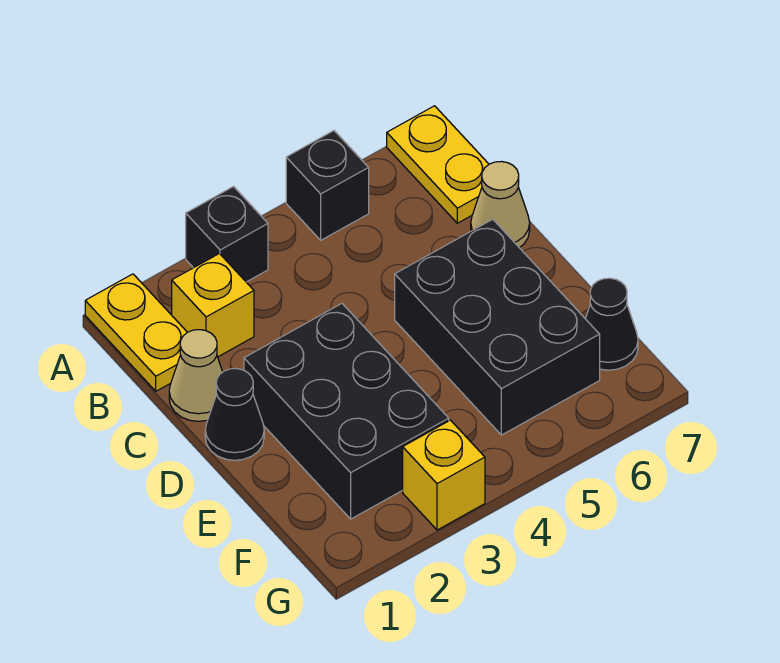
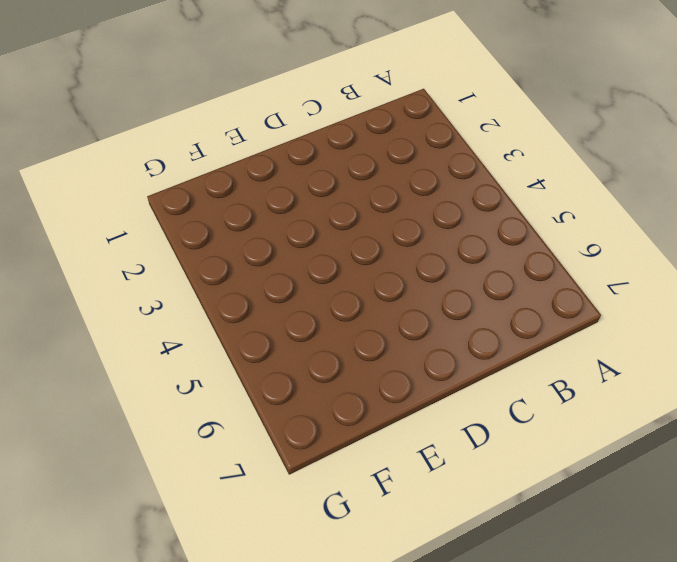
none -> yellow plate A1:B1 level 1
none -> black brick A3 level 1
none -> black brick A5 level 1

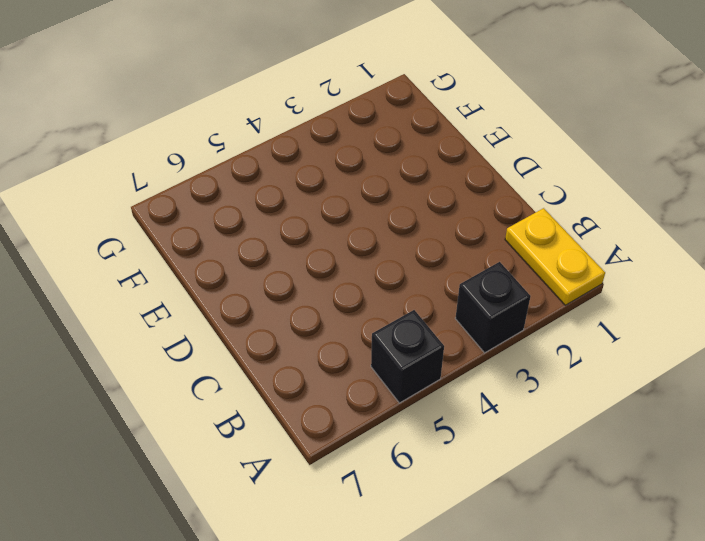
none -> yellow plate A7:B7 level 1
none -> yellow brick B2 level 1
none -> tan cone C1 level 1

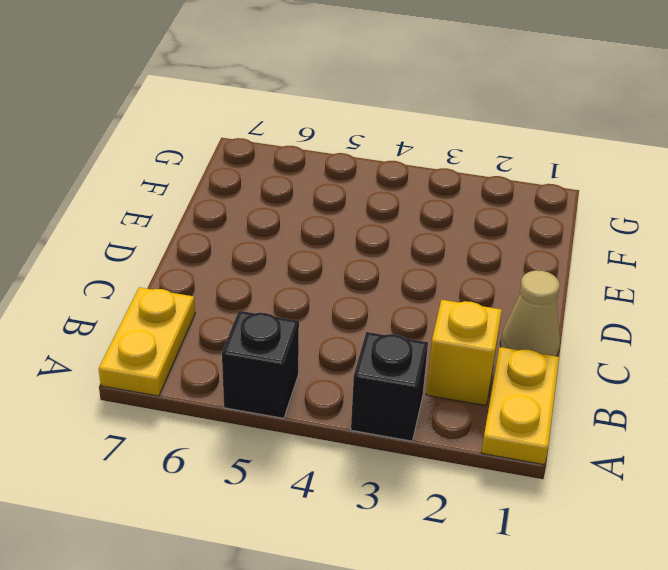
none -> tan cone C7 level 1
none -> black cone D1 level 1
none -> black brick D2:F3 level 1

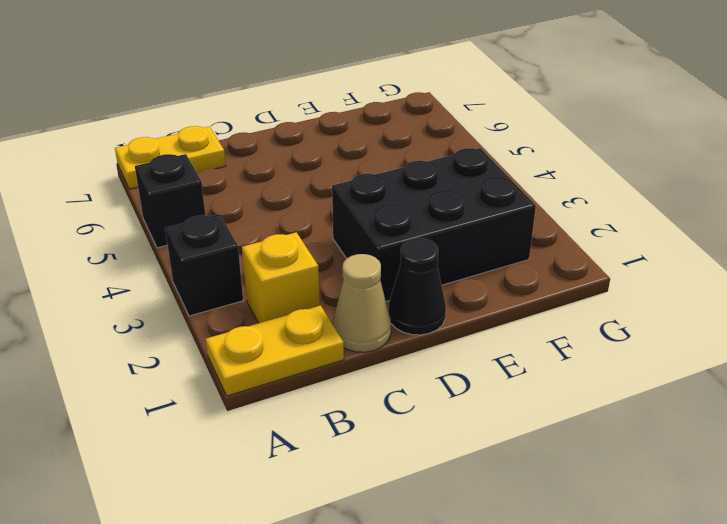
none -> tan cone C7 level 1
none -> black brick D5:F6 level 1
none -> black cone F7 level 1

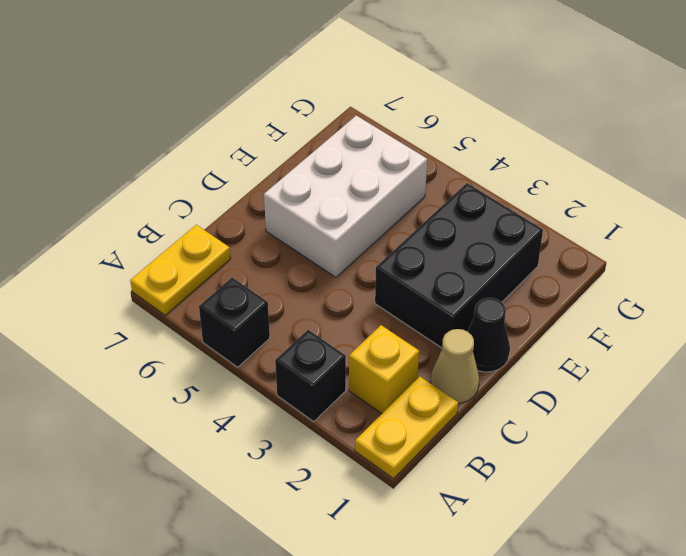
white brick D5:F6 level 1 -> black brick D5:F6 level 1
none -> tan cone C7 level 1
none -> black cone F7 level 1
none -> yellow brick G3 level 1

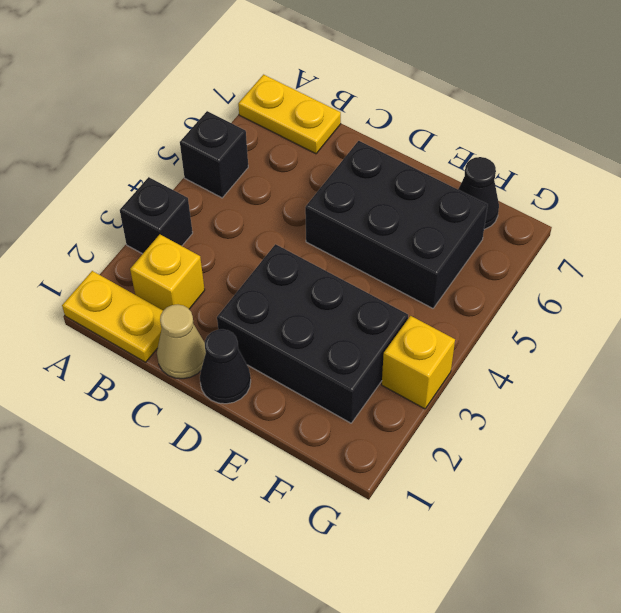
none -> tan cone C7 level 1

